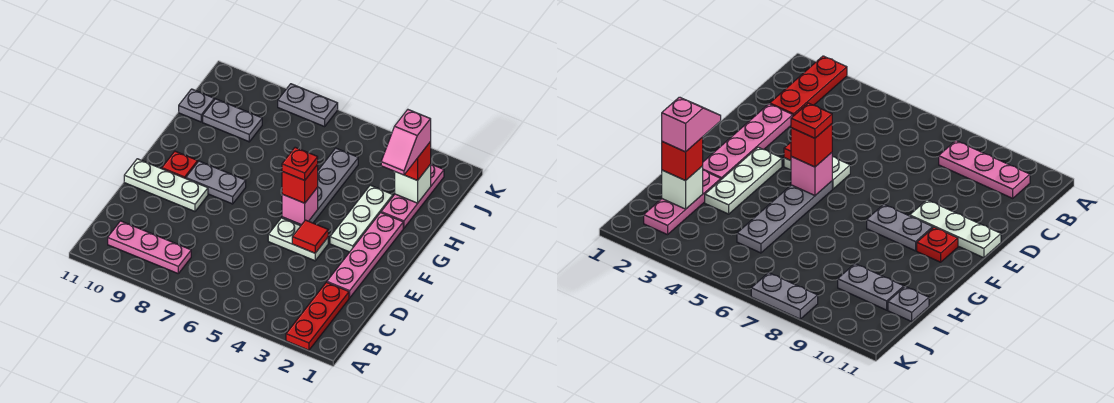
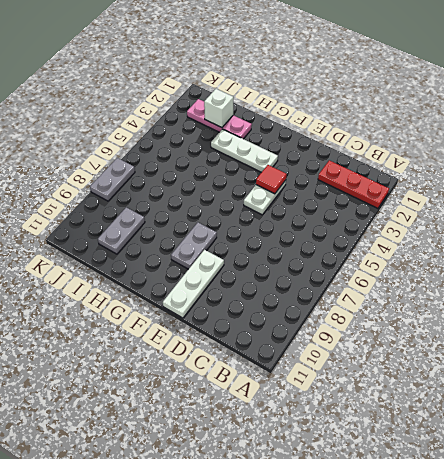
none -> pink plate B8:B10 level 1
none -> pink plate D2:G2 level 1
none -> grey plate F5:I5 level 1

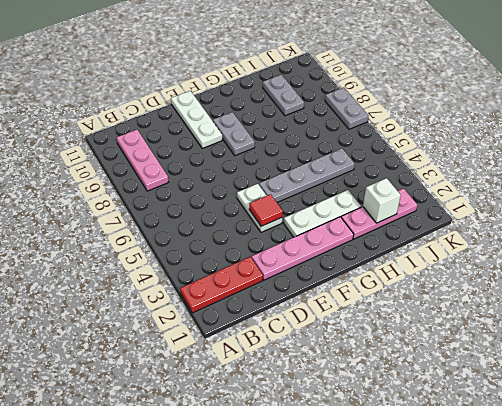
none -> red plate F10 level 1
none -> grey plate I11 level 1
none -> pink brick F5 level 2

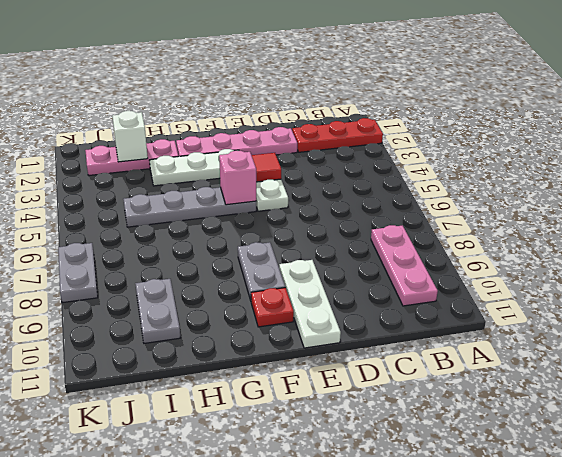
none -> grey plate I11 level 1
none -> red brick F5 level 3
none -> red brick I2 level 3

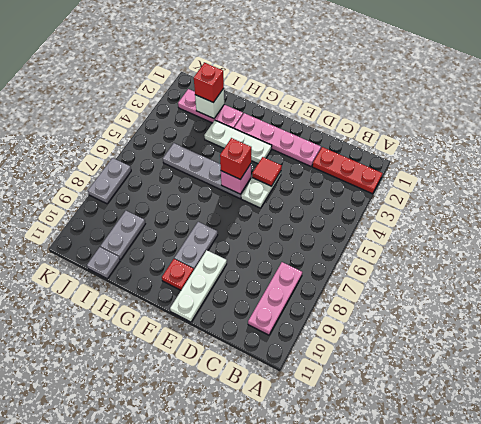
none -> red plate F5 level 4
none -> pink slope H2:I2 level 4 top I

